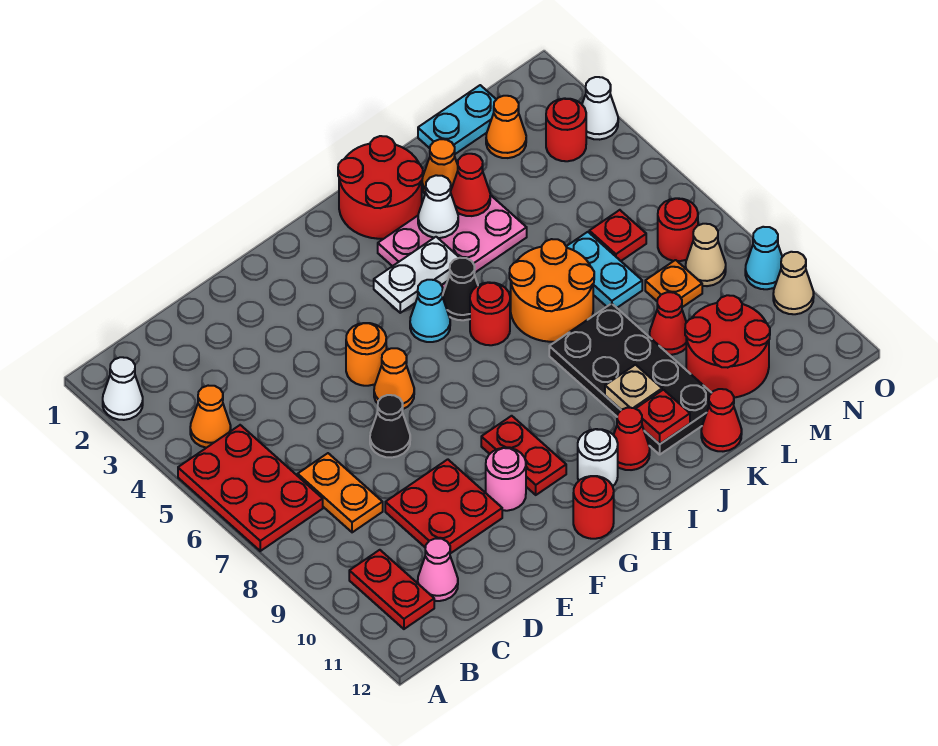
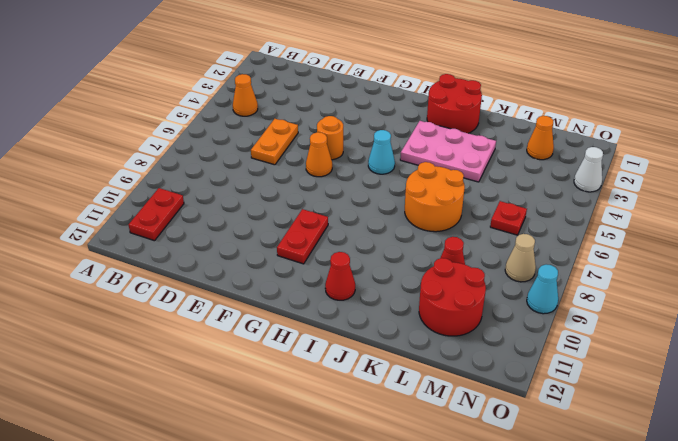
orange plate D5:D6 level 1 -> orange plate C7:C8 level 1
none -> white cone A2 level 1
none -> red plate A5:B7 level 1
none -> pink cone C11 level 1
none -> red plate D9:E10 level 1

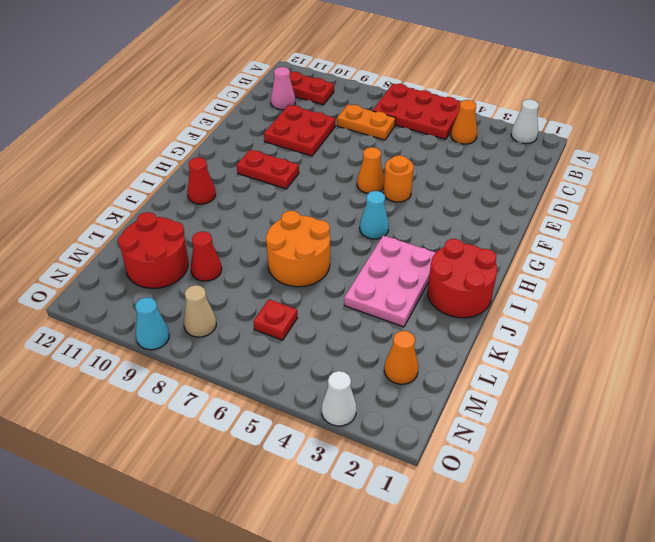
none -> black cone E7 level 1
none -> pink round brick F10 level 1
none -> red round brick G12 level 1
none -> white round brick H11 level 1

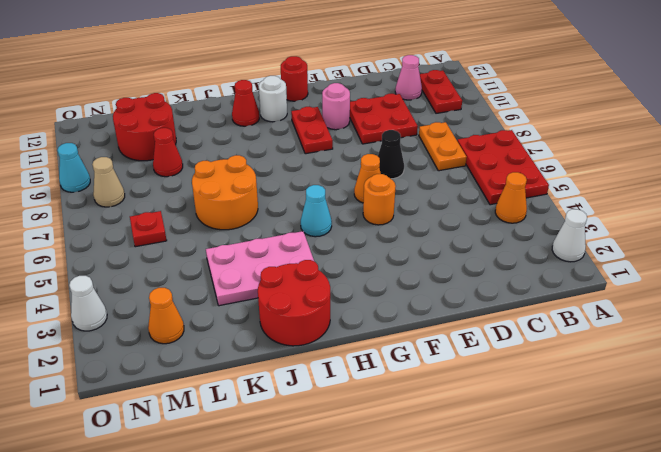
none -> black cone I5 level 1
none -> red round brick I6 level 1
none -> black plate J8:K11 level 1
none -> orange cone K2 level 1

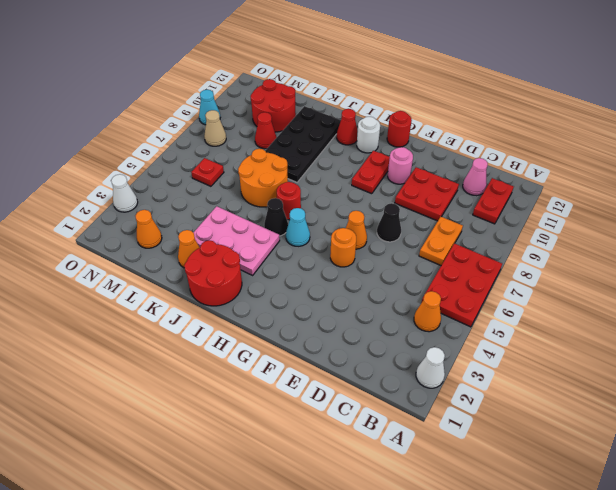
none -> red cone K12 level 1
none -> cyan plate L1:M1 level 1
none -> cyan plate L6:L7 level 1
none -> orange plate M8 level 1

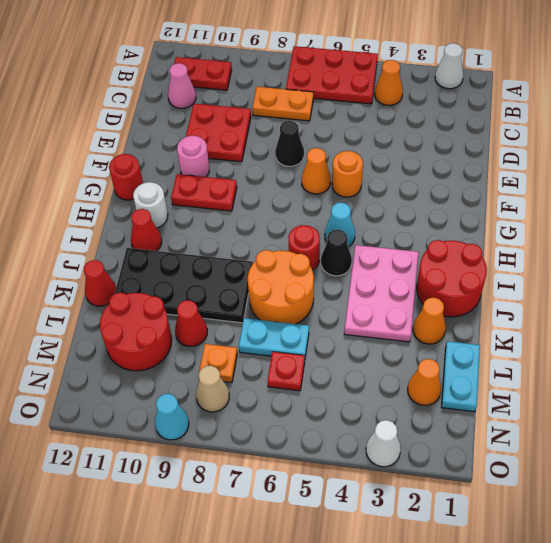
none -> red round brick N3 level 1
none -> red round brick N7 level 1
none -> tan cone O10 level 1
none -> white plate H4:I4 level 2

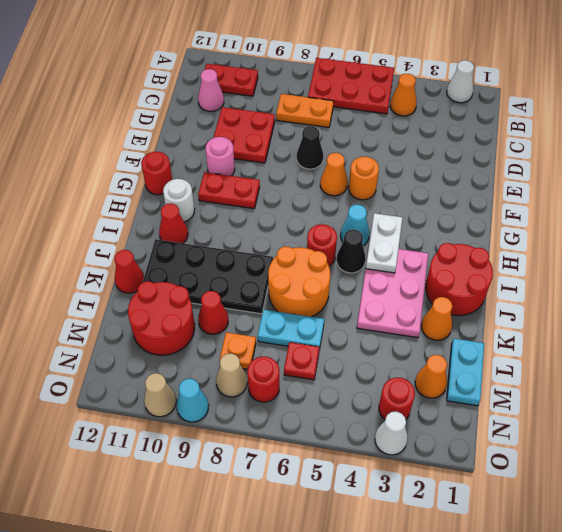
none -> white cone J3 level 2
none -> tan plate J10 level 2
none -> red plate J11 level 2
none -> red cone K3 level 2

